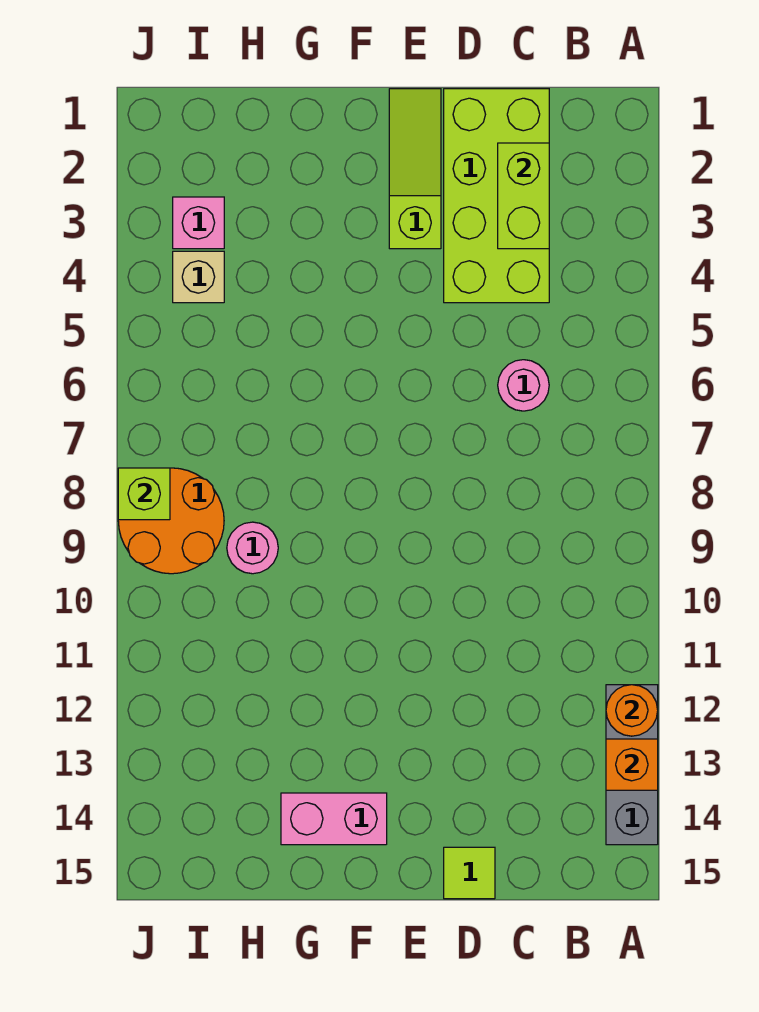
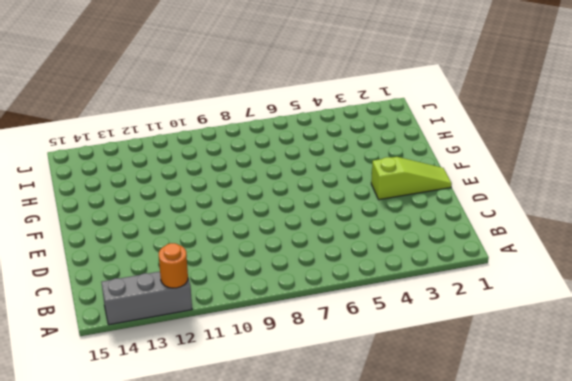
none -> lime brick C1:D4 level 1
none -> pink round brick C6 level 1
none -> lime tile D15 level 1

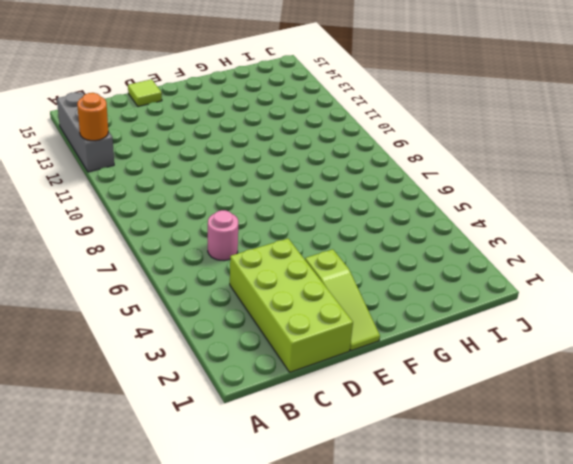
none -> pink brick F14:G14 level 1
none -> pink round brick H9 level 1
none -> pink brick I3 level 1

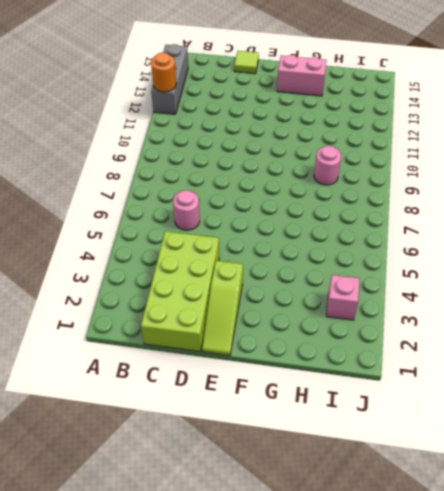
none -> tan brick I4 level 1
none -> orange round brick I8:J9 level 1
none -> orange brick A13 level 2

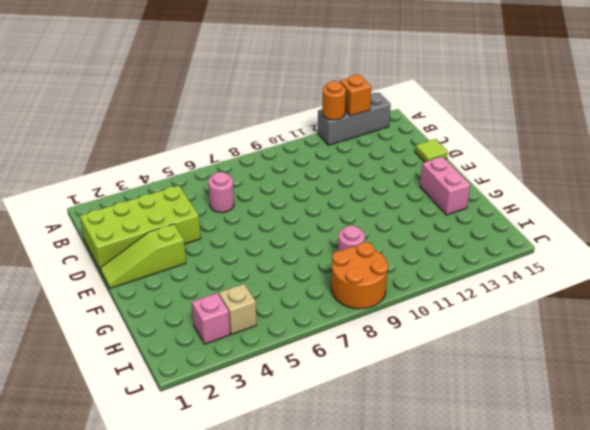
none -> lime brick C2:C3 level 2
none -> lime brick J8 level 2

